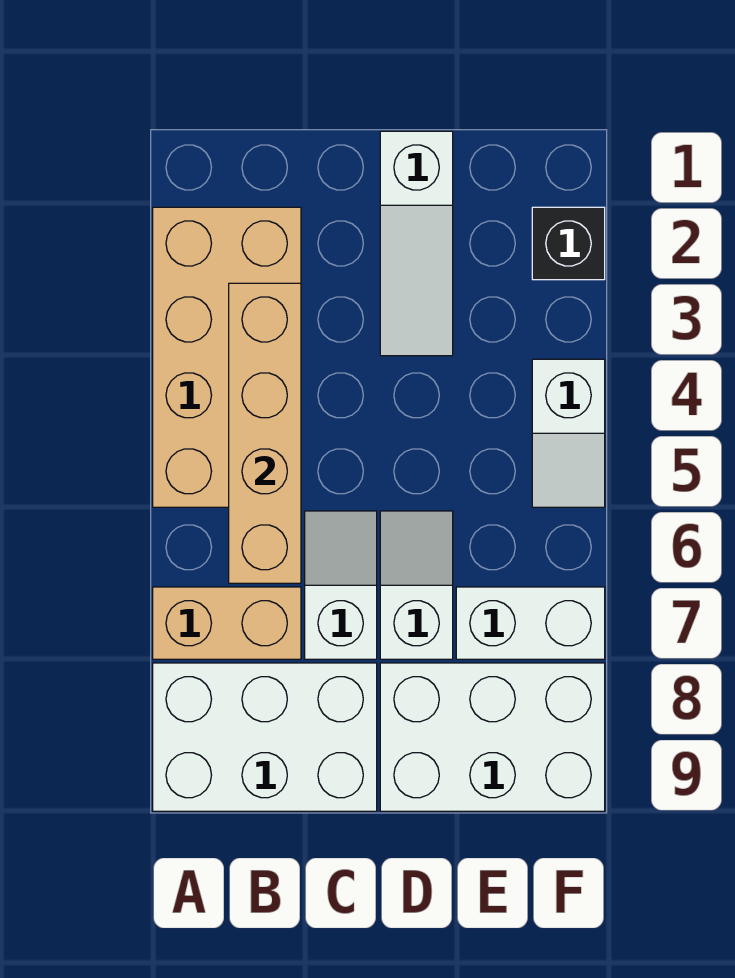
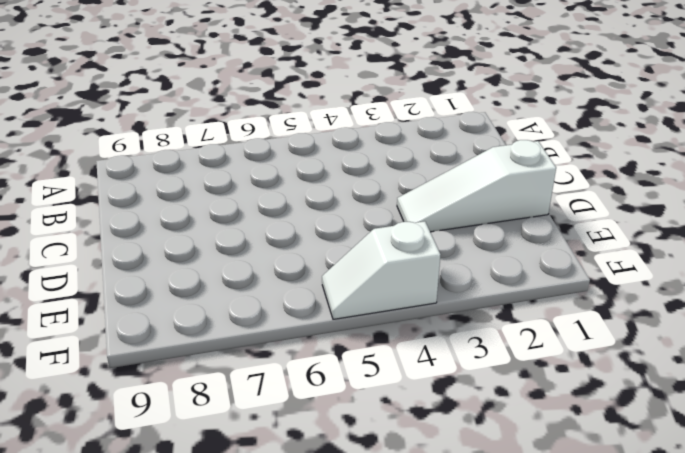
none -> tan brick A2:B5 level 1
none -> tan brick A7:B7 level 1

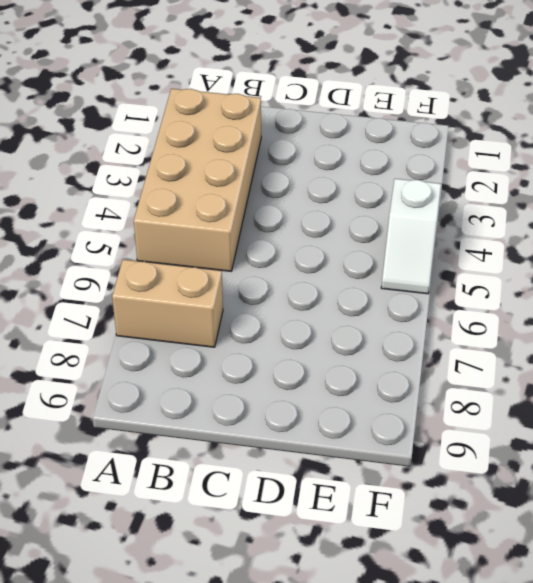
none -> white brick A8:C9 level 1
none -> white slope C6:C7 level 1 top 7

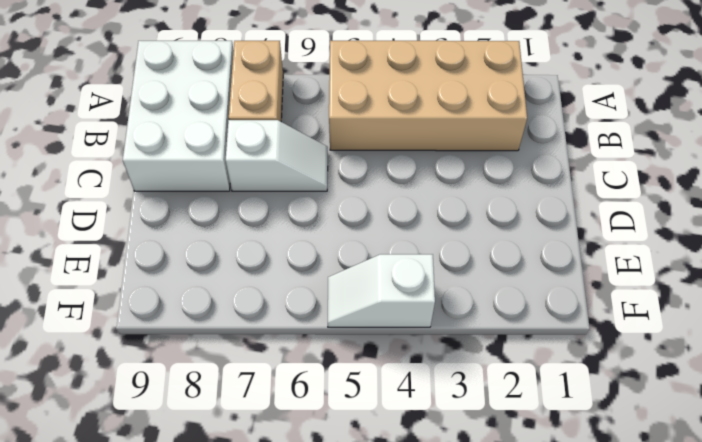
none -> white slope D1:D3 level 1 top 1
none -> white slope D6:D7 level 1 top 7

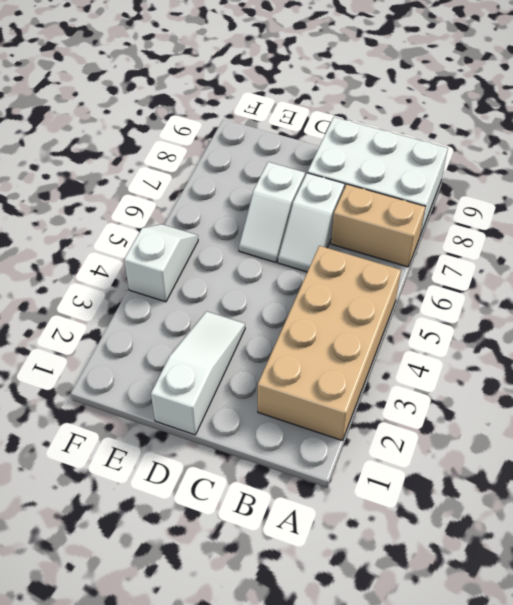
none -> white brick D8:F9 level 1
none -> white brick E7:F7 level 1

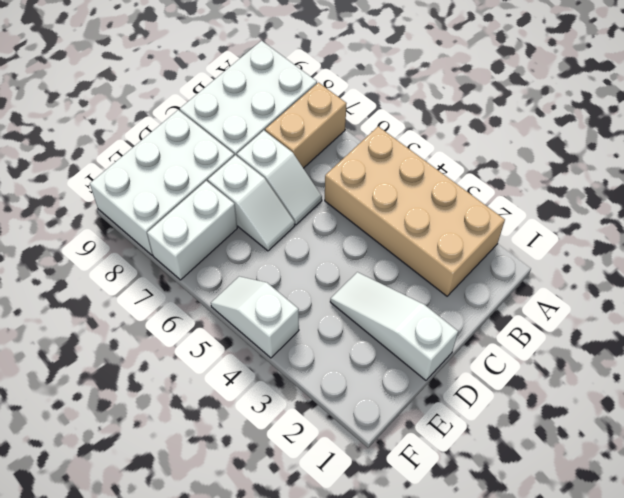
none -> black brick F2 level 1
none -> tan brick B3:B6 level 2

